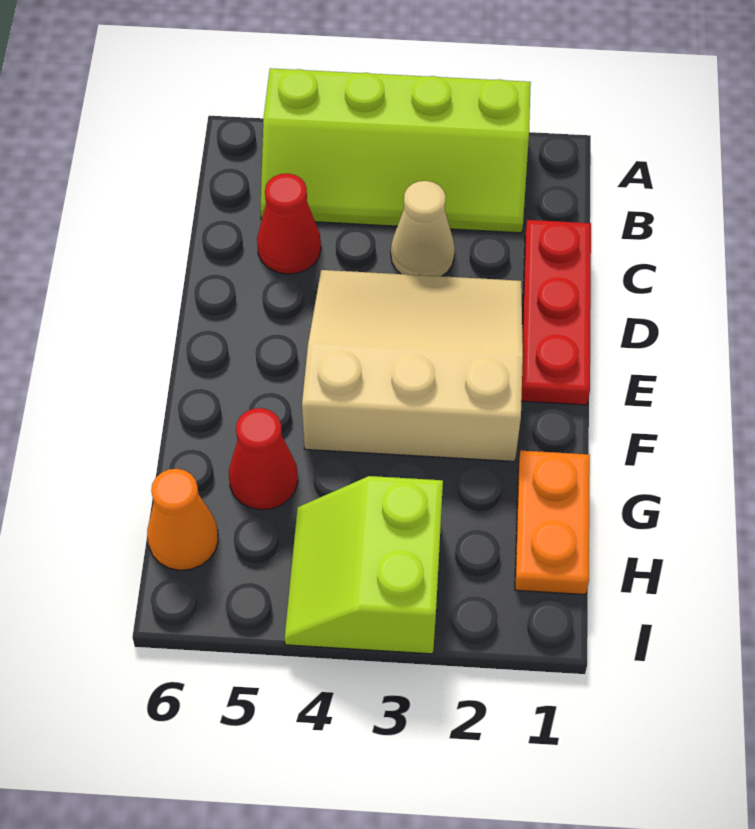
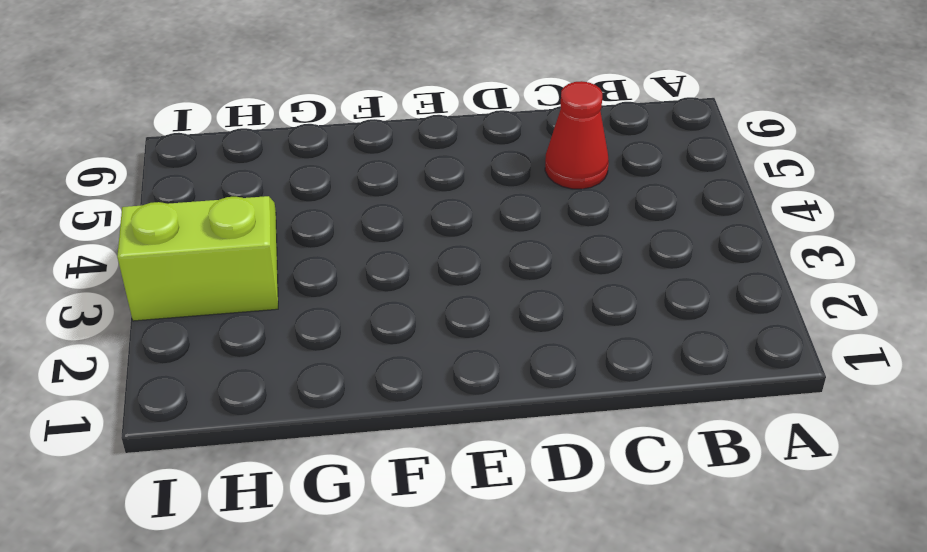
none -> lime slope A2:B5 level 1 top A
none -> red plate C1:E1 level 1

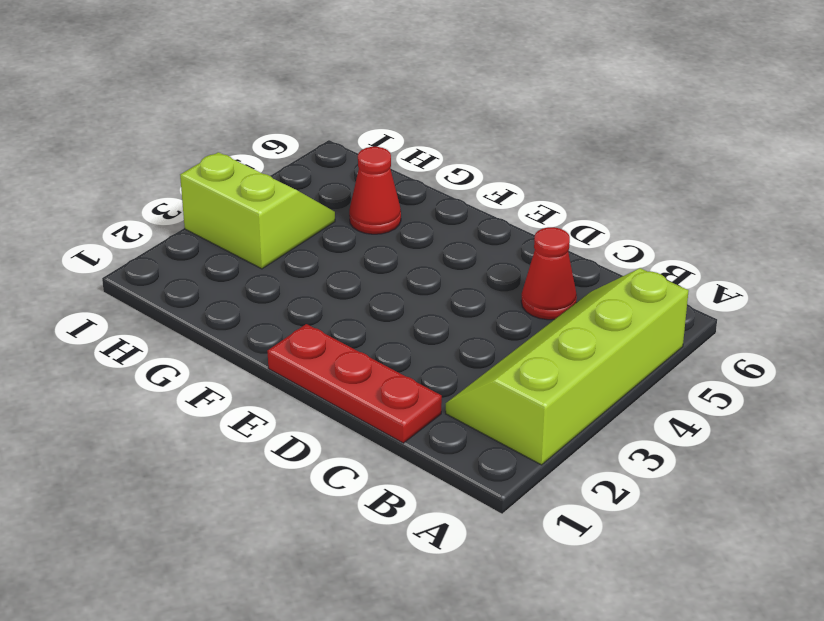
none -> tan cone C3 level 1
none -> tan slope D2:F4 level 1 top F

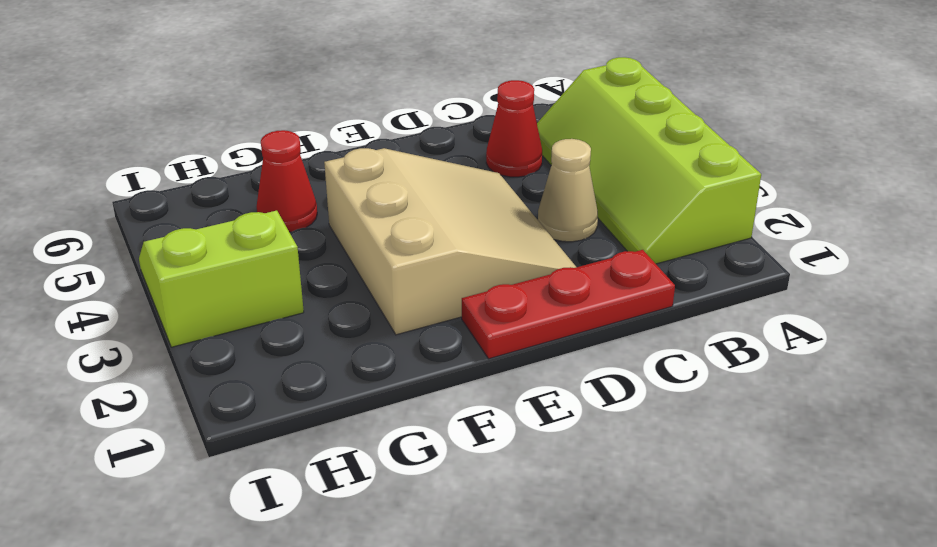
none -> orange plate G1:H1 level 1
none -> orange cone H6 level 1

